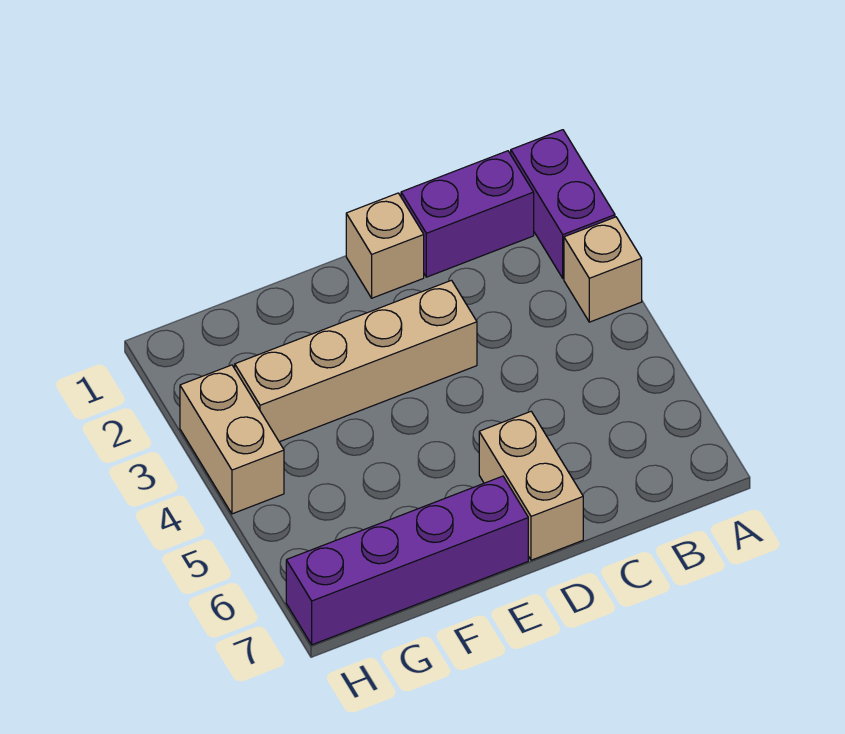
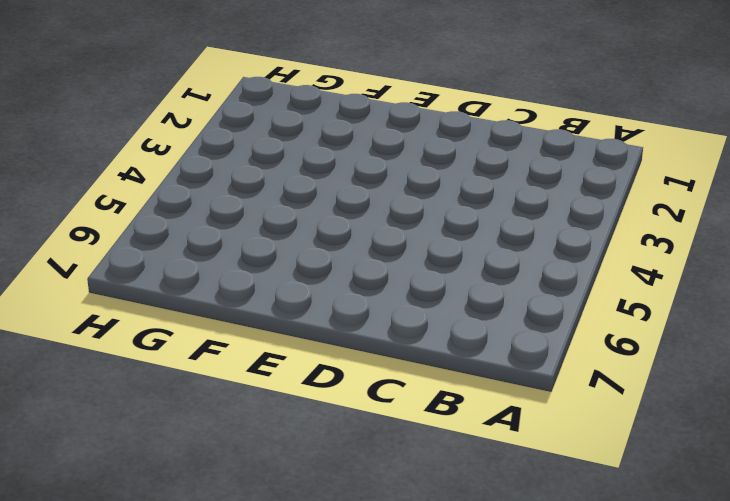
none -> purple brick A1:A2 level 1
none -> tan brick A3 level 1

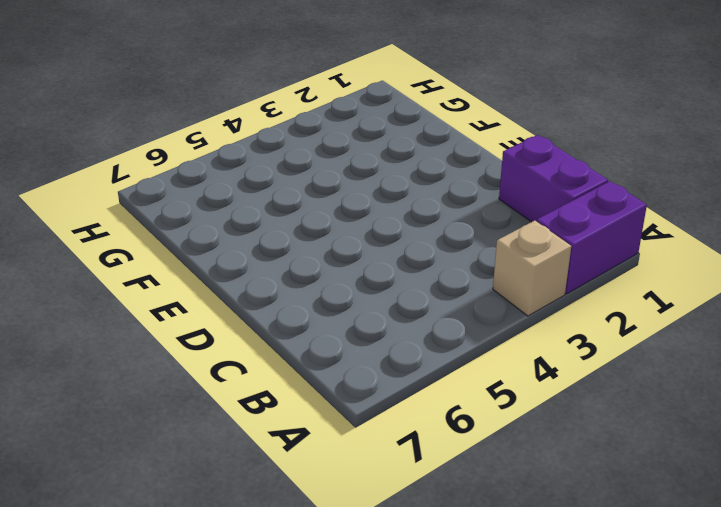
none -> tan brick D1 level 1
none -> tan brick D3:G3 level 1

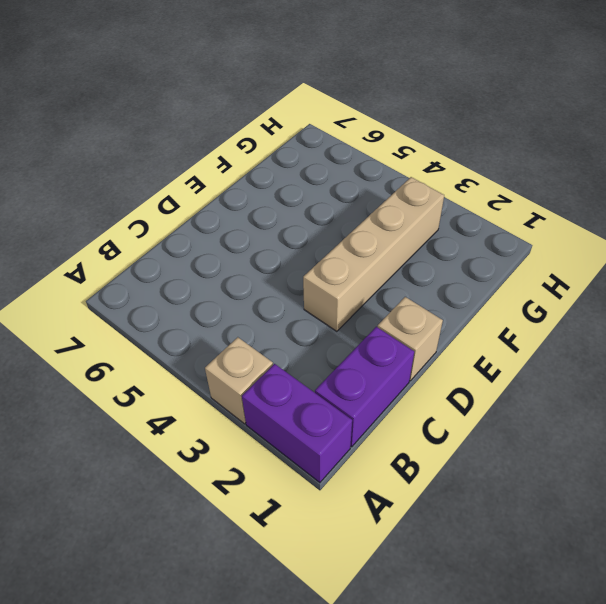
none -> tan brick D6:D7 level 1
none -> purple brick E7:H7 level 1

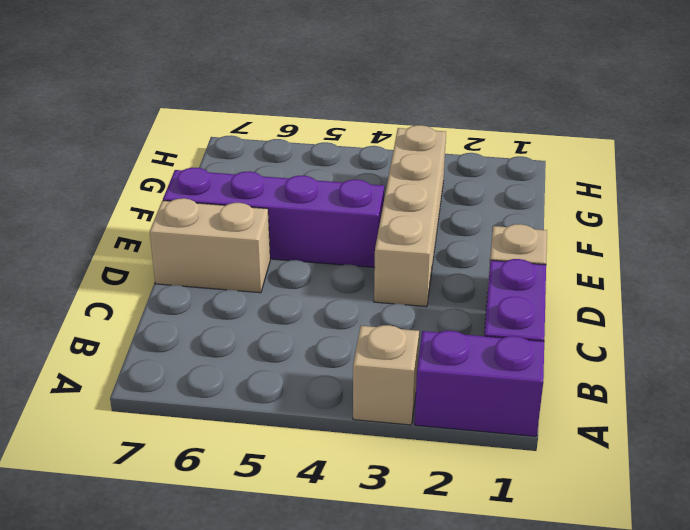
purple brick E4:E7 level 1 -> purple brick E7:H7 level 1
none -> tan brick H3:H4 level 1

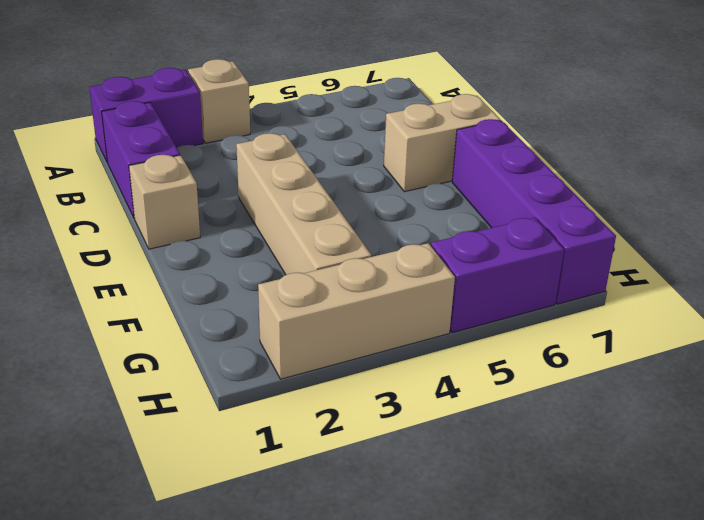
tan brick H2:H4 level 1 -> tan brick H3:H4 level 1
purple brick H5:H6 level 1 -> none

